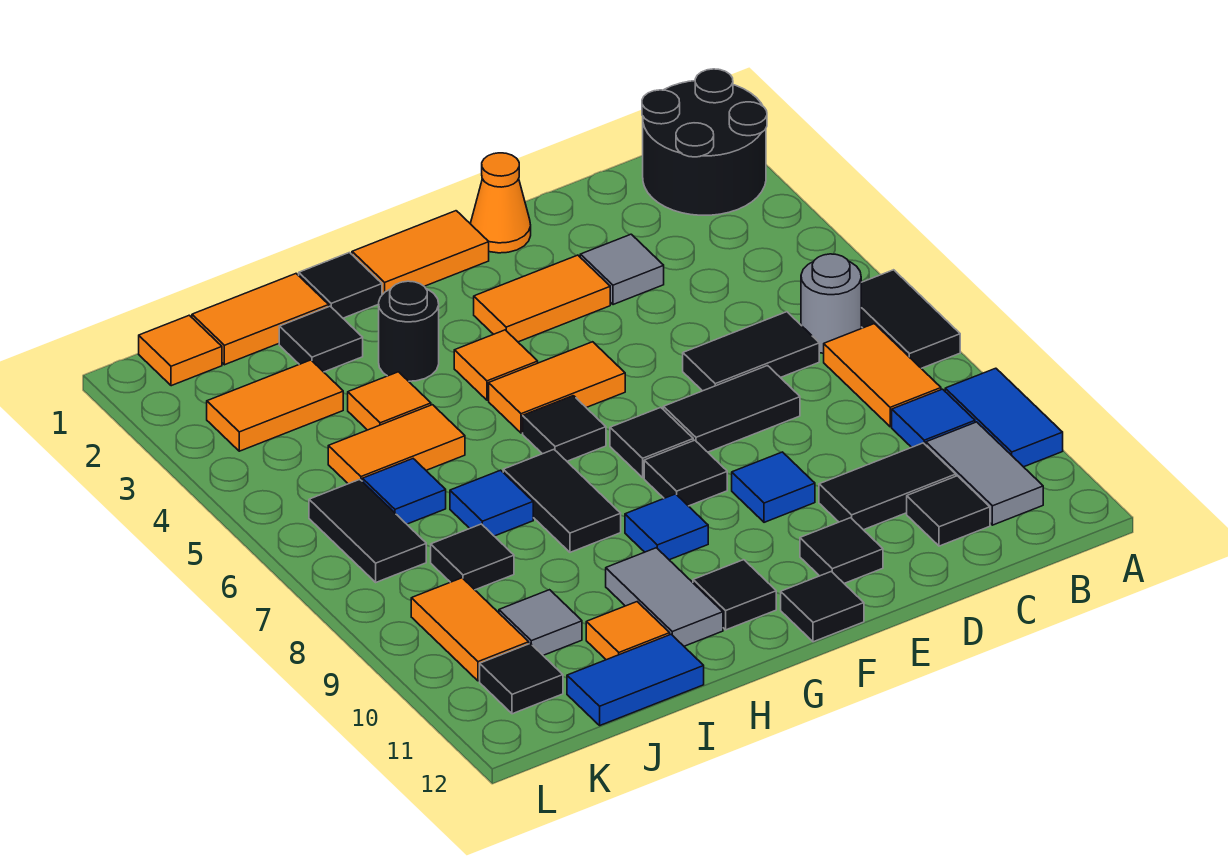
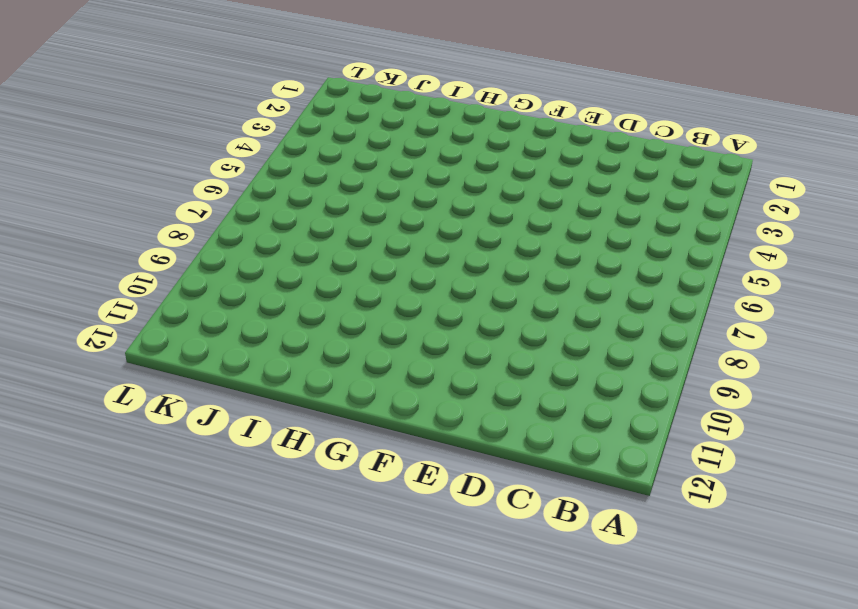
none -> black round brick A1:B2 level 1
none -> black tile A6:A7 level 1
none -> blue tile A9:A10 level 1
none -> grey round brick B6 level 1

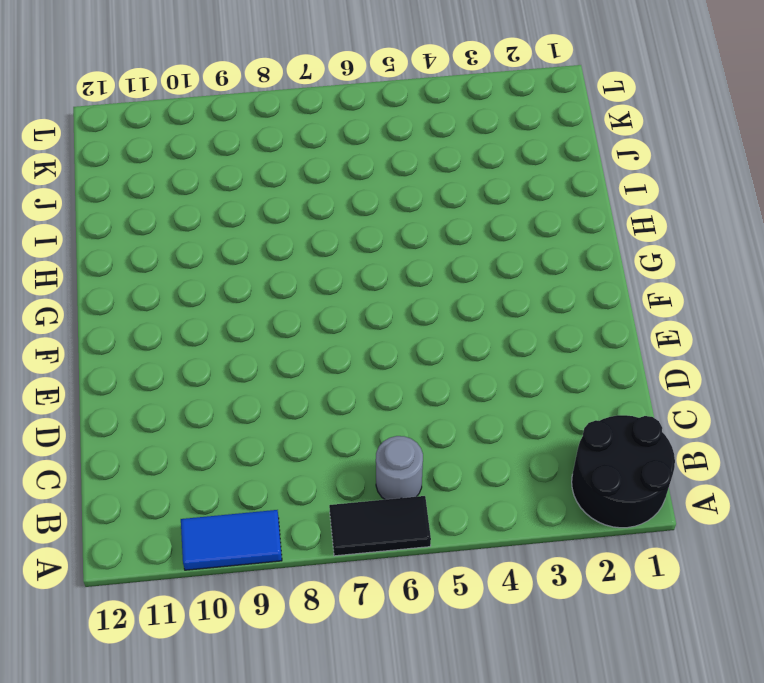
none -> orange tile B7:B8 level 1
none -> blue tile B9 level 1
none -> grey tile B10:B11 level 1
none -> black tile C6:D6 level 1

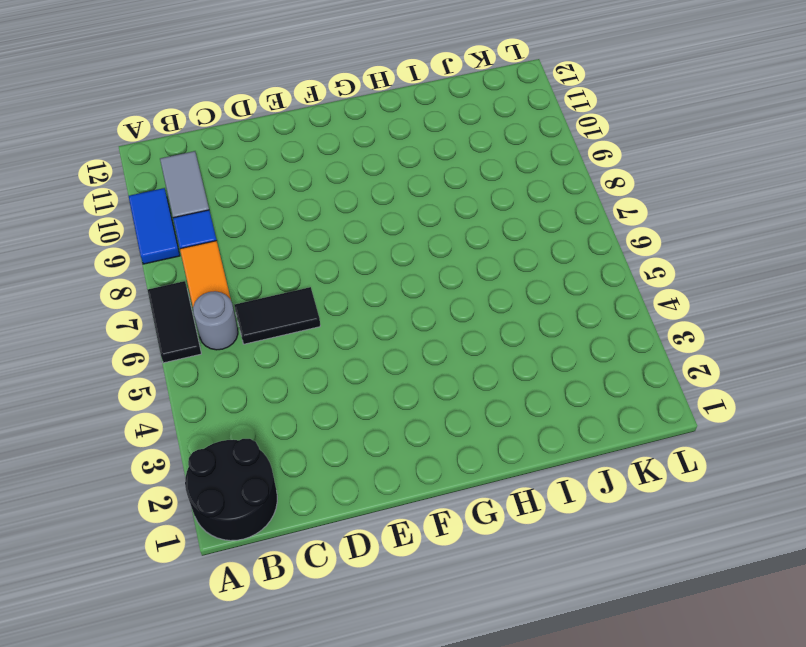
none -> black tile C10:D10 level 1
none -> black tile C11 level 1
none -> grey tile D3 level 1
none -> black tile D7:E7 level 1

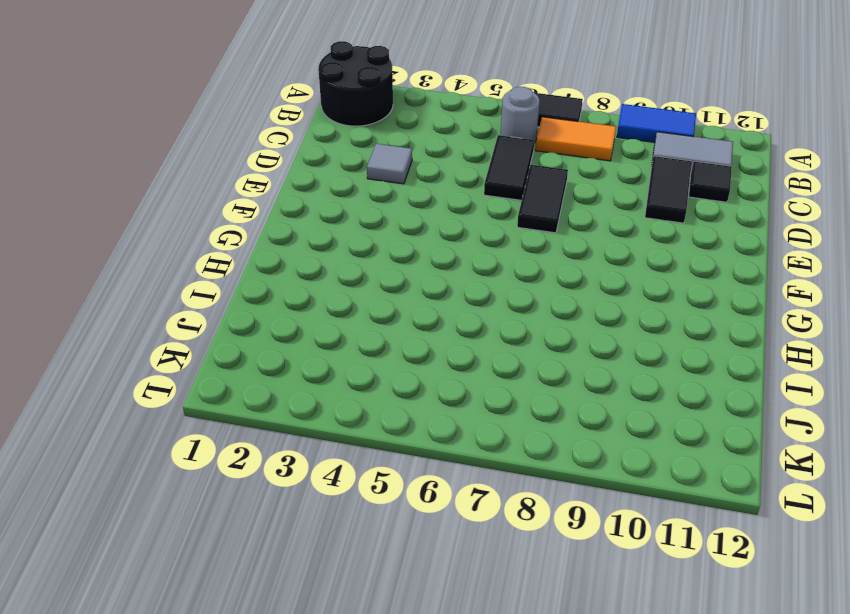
none -> blue tile B9 level 1
none -> orange cone E1 level 1
none -> orange tile E3:F3 level 1
none -> blue tile E9 level 1

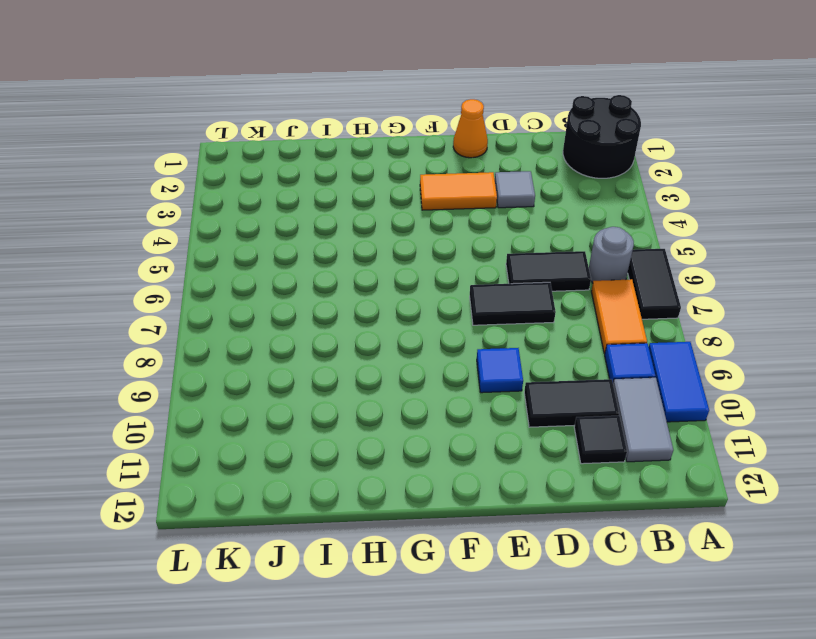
none -> black tile E11 level 1
none -> orange tile F1:G1 level 1
none -> orange tile F5:G5 level 1
none -> black tile F7 level 1

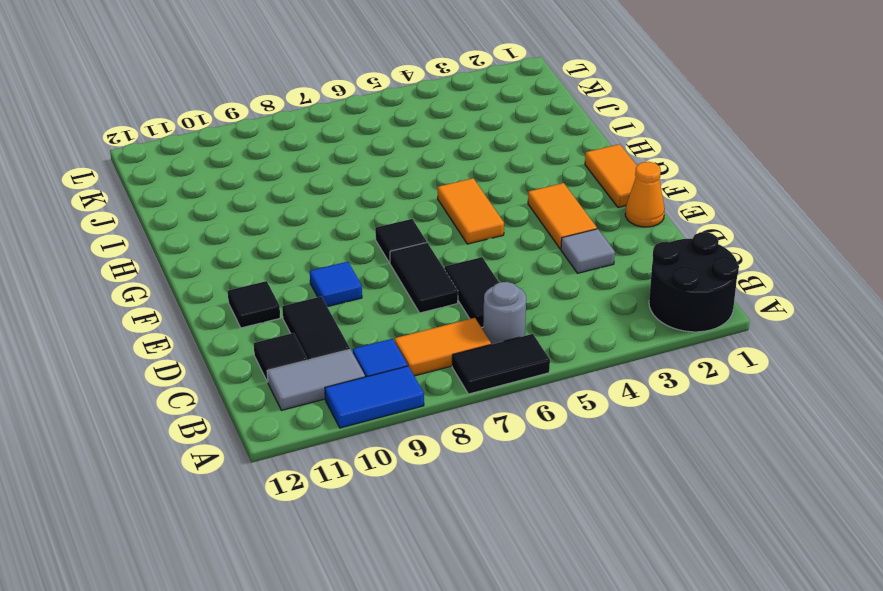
none -> black tile F8 level 1
none -> black tile F12 level 1
none -> orange tile G4 level 1
none -> black tile G6 level 1

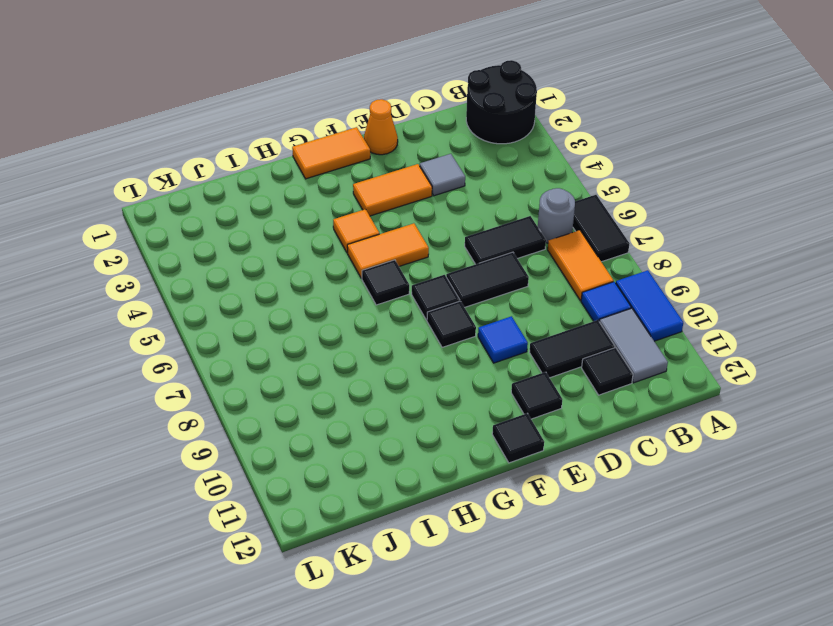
none -> blue tile G9 level 1
none -> black tile G11 level 1
none -> black tile H1 level 1
none -> black round brick H3 level 1

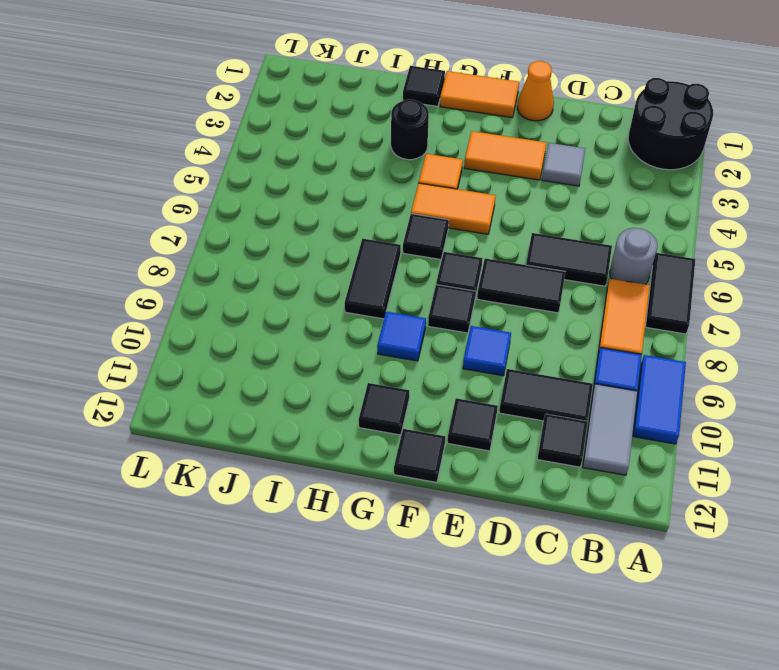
none -> grey tile H10:H11 level 1
none -> orange tile I1:J1 level 1
none -> black tile I2 level 1
none -> orange tile I4 level 1

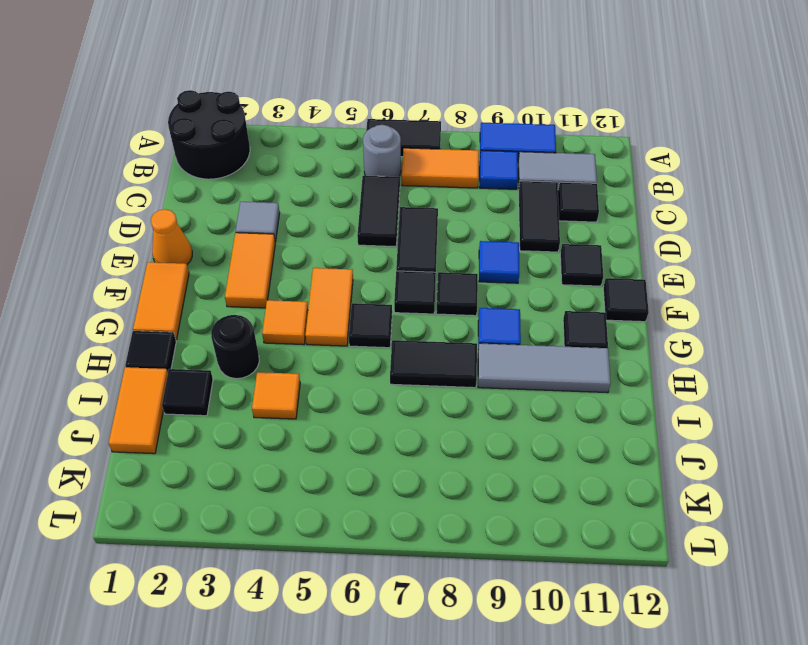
grey tile H9:H11 level 1 -> grey tile H10:H11 level 1
none -> orange tile I5:J5 level 1
none -> blue tile I7 level 1
none -> orange tile I11 level 1
none -> blue tile I12:J12 level 1

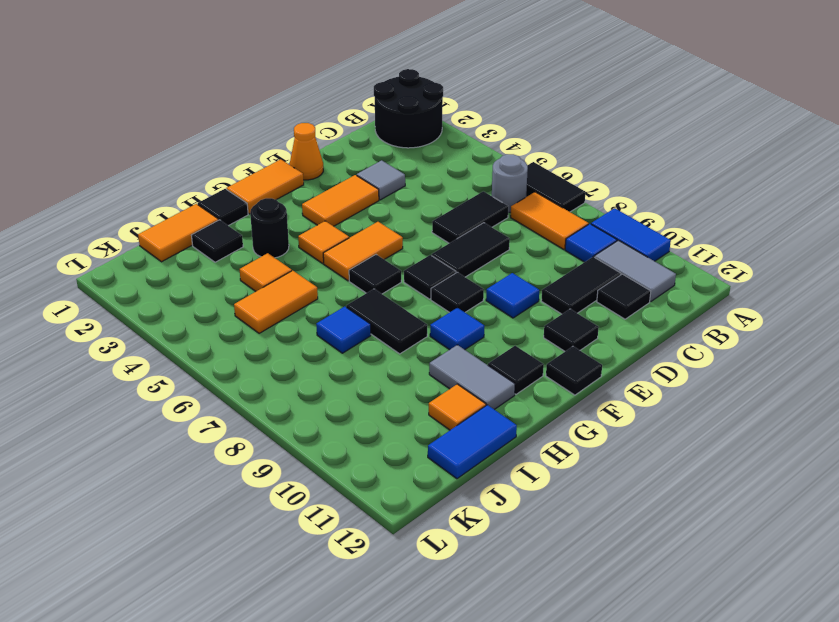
none -> orange tile J3:K3 level 1
none -> blue tile J6 level 1
none -> black tile J8 level 1
none -> grey tile J10 level 1

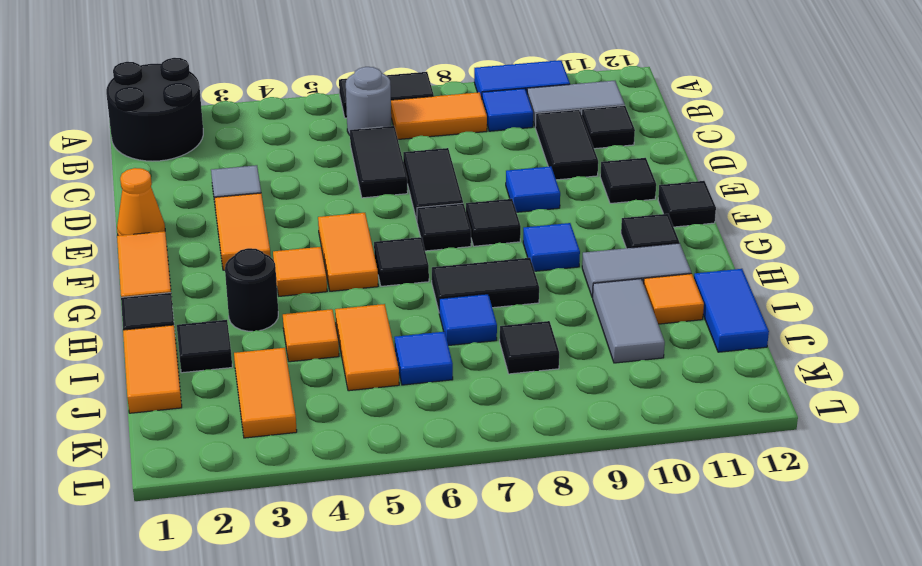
grey tile I10:J10 level 1 -> grey tile J10 level 1
none -> orange tile K1 level 1
none -> black tile K6:K7 level 1
none -> orange tile K9:K10 level 1
none -> black tile K11 level 1

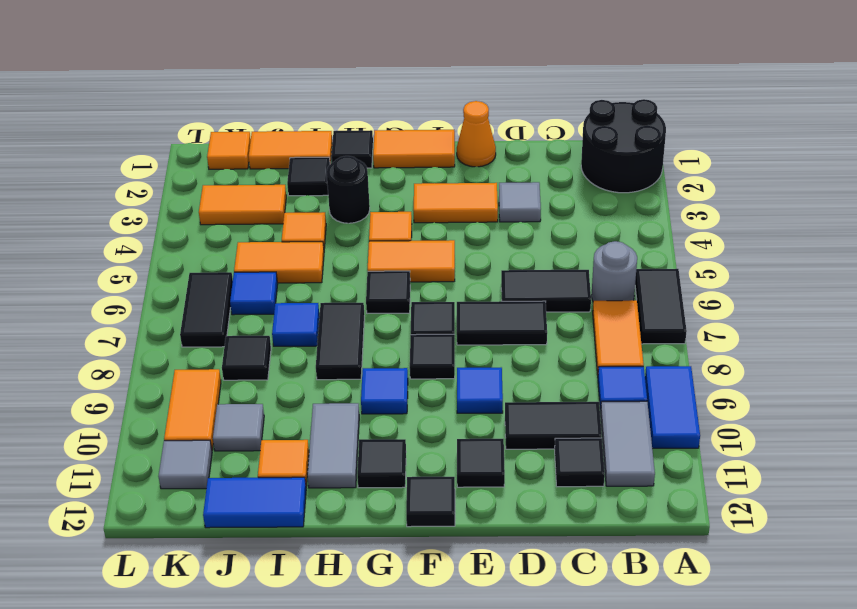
grey tile K11 level 1 -> black tile K11 level 1

